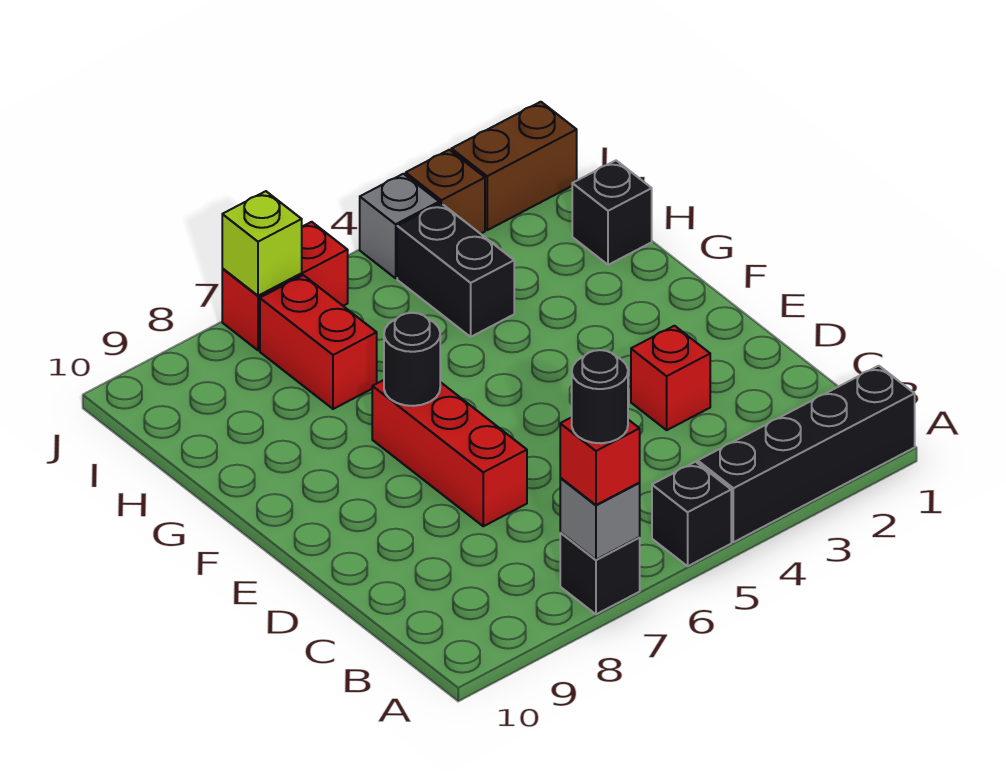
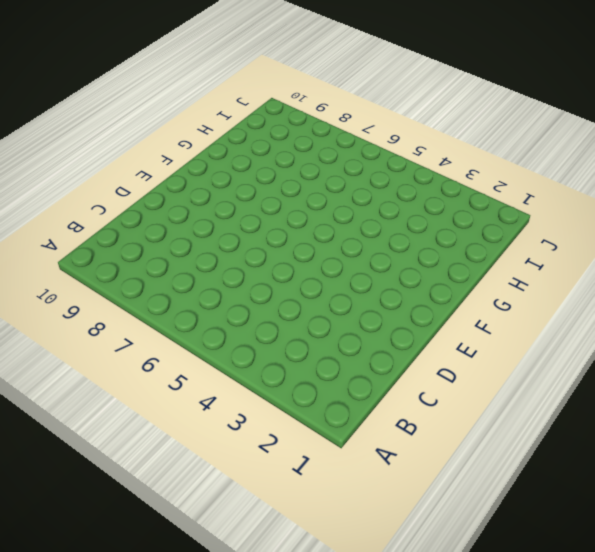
none -> black brick A1:A4 level 1
none -> black brick A5 level 1
none -> black brick A7 level 1

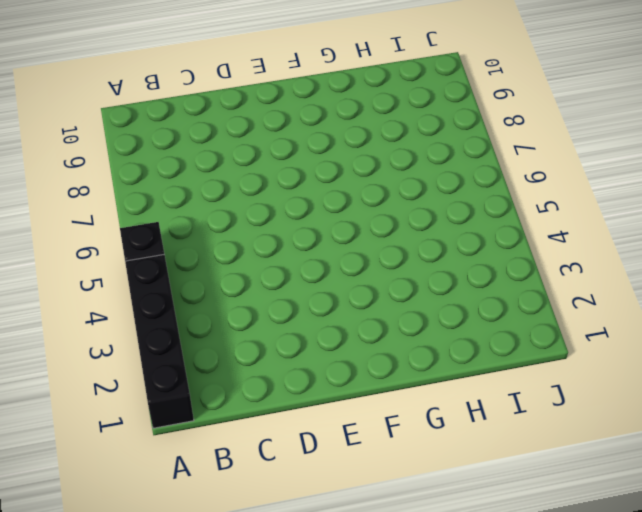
none -> black brick A7 level 1
none -> red brick D3 level 1
none -> red brick D7:F7 level 1

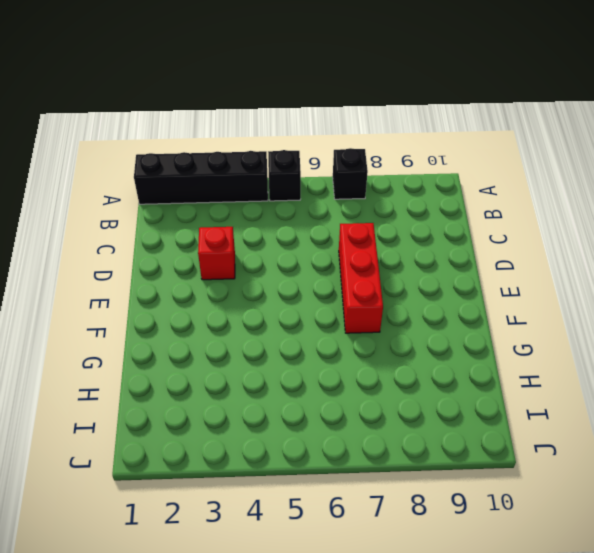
none -> black brick H1 level 1
none -> black brick H4:I4 level 1
none -> red brick H7:I7 level 1

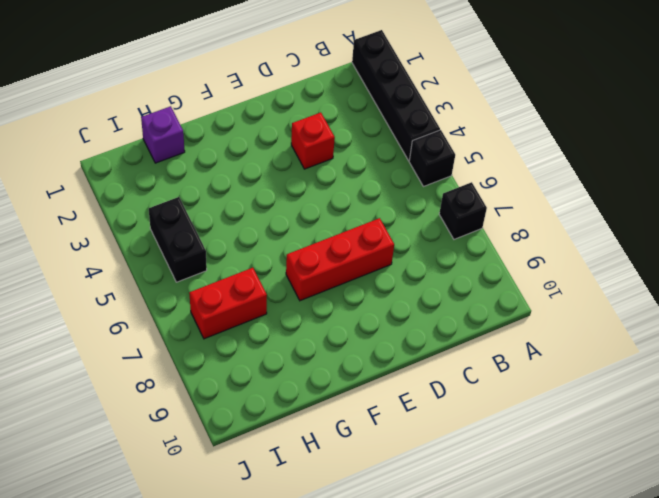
purple brick H1 level 1 -> black brick H1 level 1
black brick I4:I5 level 1 -> black brick H4:I4 level 1
none -> brown brick J1:J2 level 1
none -> brown brick J3 level 1
none -> grey brick J4 level 1

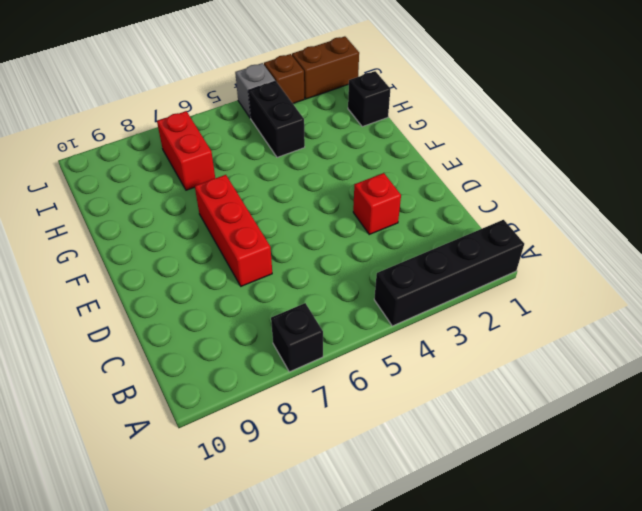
none -> black brick A5 level 1
none -> red brick J6:J7 level 1
none -> grey brick A7 level 2

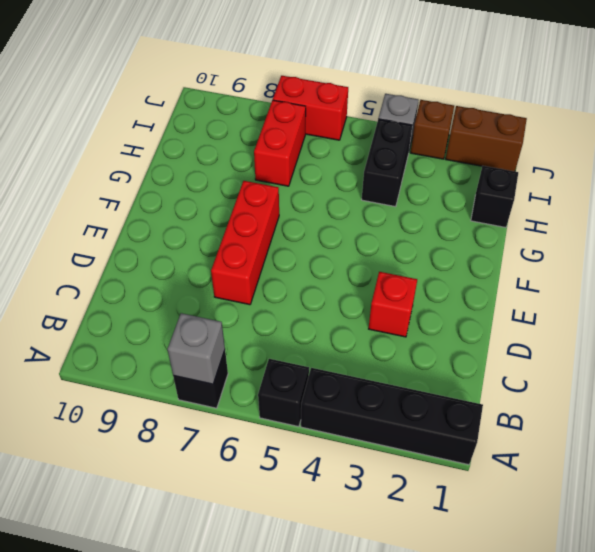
none -> black round brick F7 level 2
none -> lime brick J7 level 2
none -> red brick A7 level 3

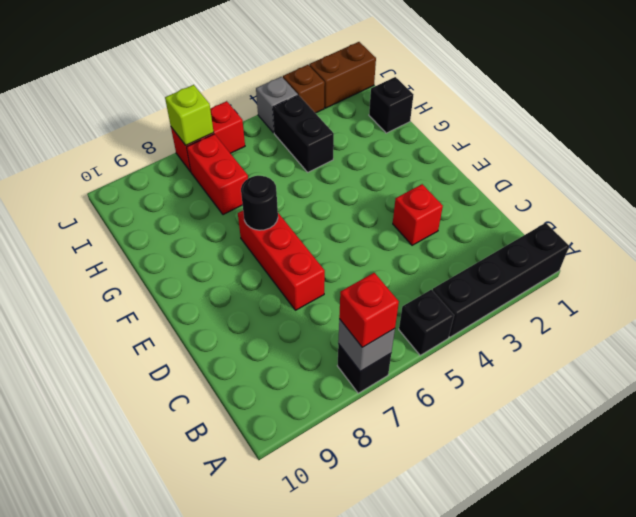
none -> black round brick A7 level 4

